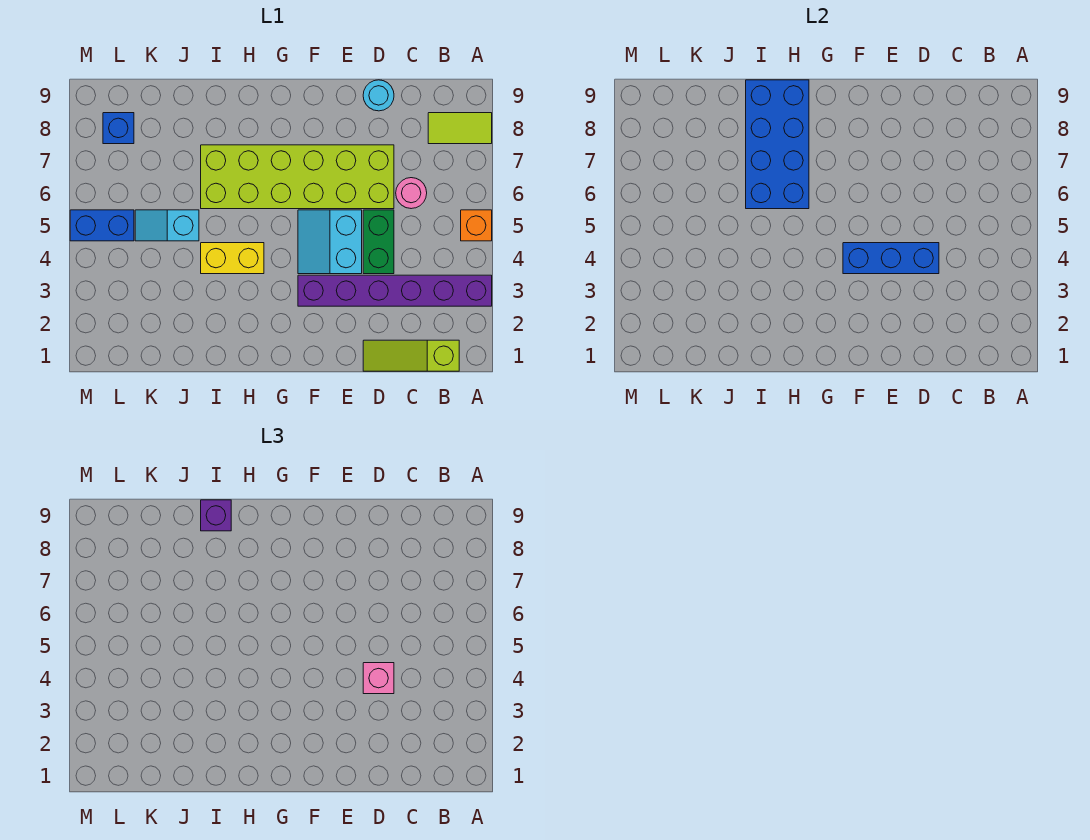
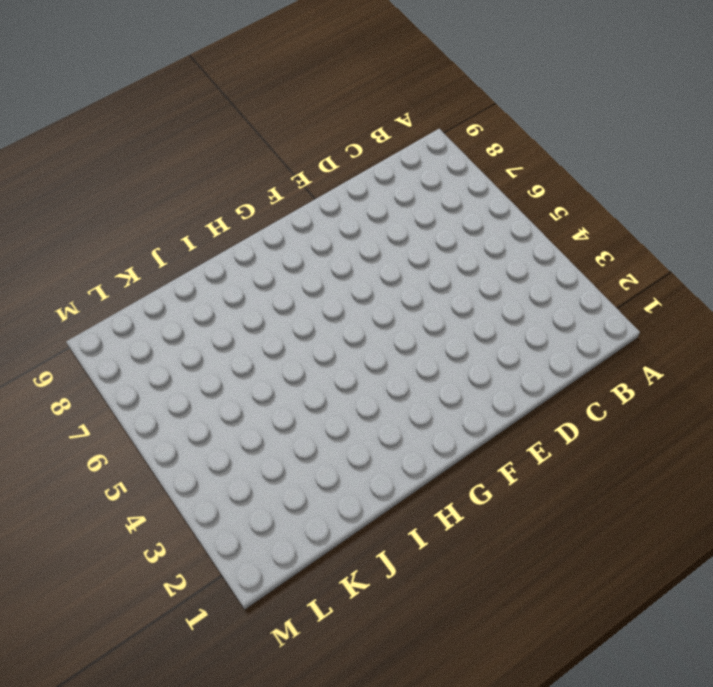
none -> purple brick A3:F3 level 1
none -> orange brick A5 level 1
none -> lime tile A8:B8 level 1

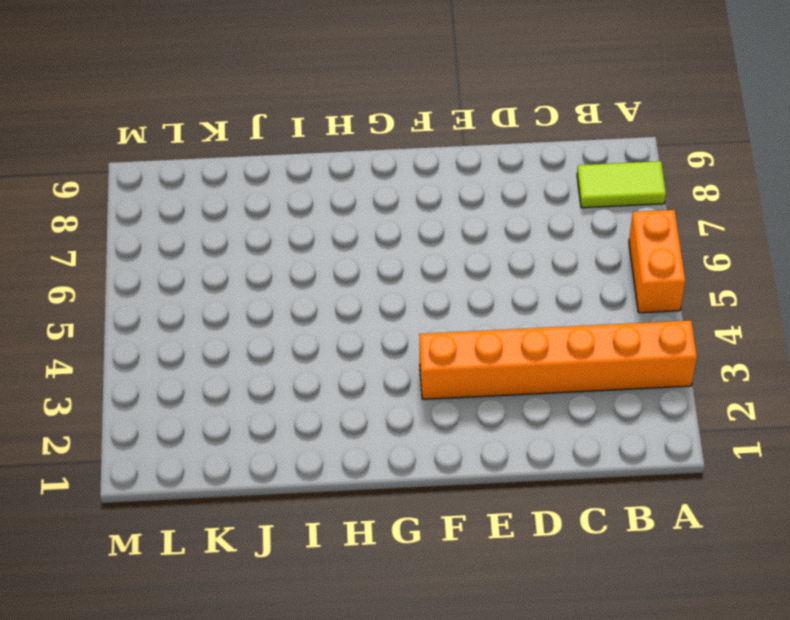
orange brick A3:F3 level 1 -> purple brick A3:F3 level 1
orange brick A5:A6 level 1 -> orange brick A5 level 1
none -> lime slope B1:D1 level 1 top B
none -> pink round brick C6 level 1
none -> green brick D4:D5 level 1

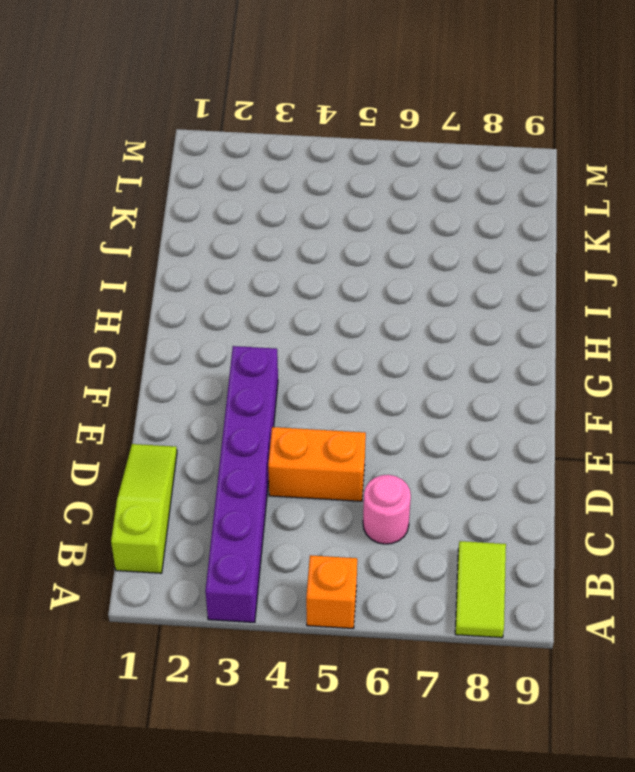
orange brick D4:D5 level 1 -> green brick D4:D5 level 1
none -> lime brick D6:I7 level 1
none -> cyan round brick D9 level 1
none -> cyan slope E4:F5 level 1 top E

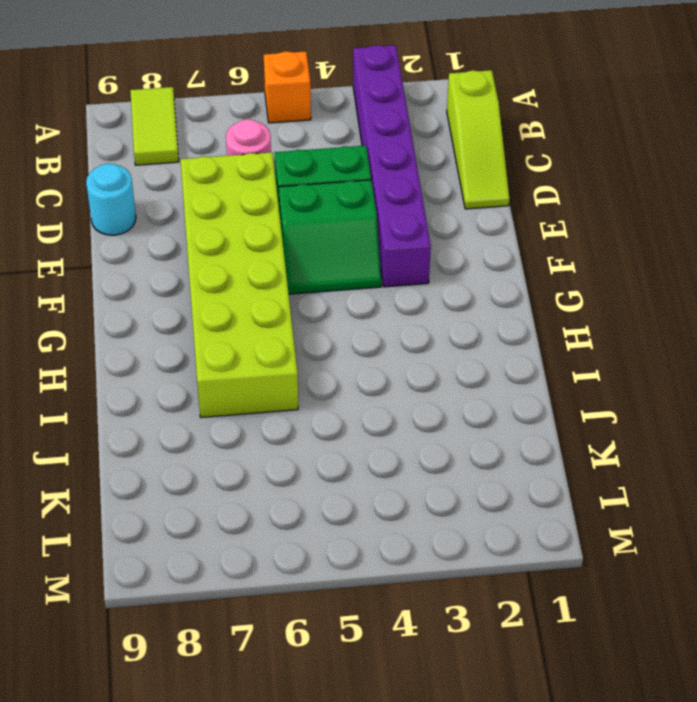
green slope E4:F5 level 1 top E -> cyan slope E4:F5 level 1 top E
none -> yellow brick H4:I4 level 1
none -> cyan slope J5:K5 level 1 top J
none -> blue brick L5:M5 level 1

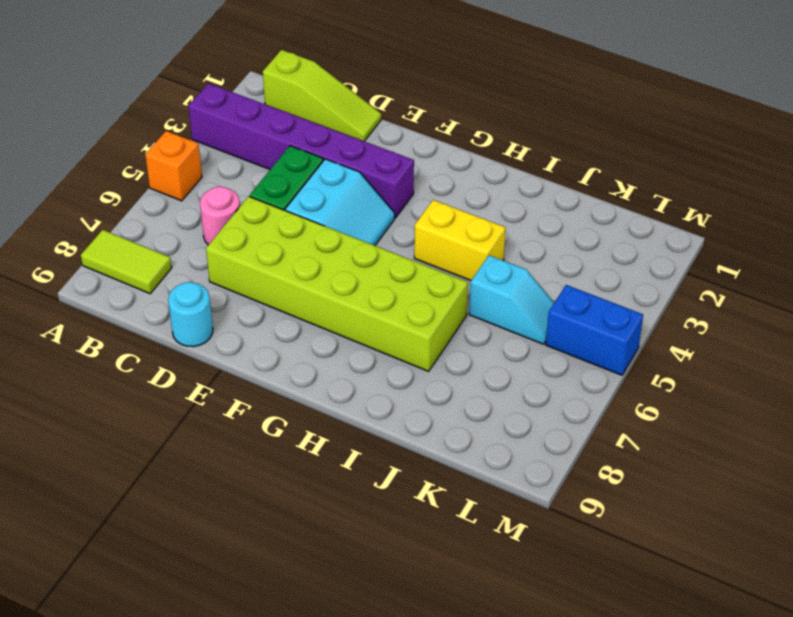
none -> blue brick L8 level 1
none -> blue brick D4:F4 level 2
none -> blue brick H6:I9 level 2

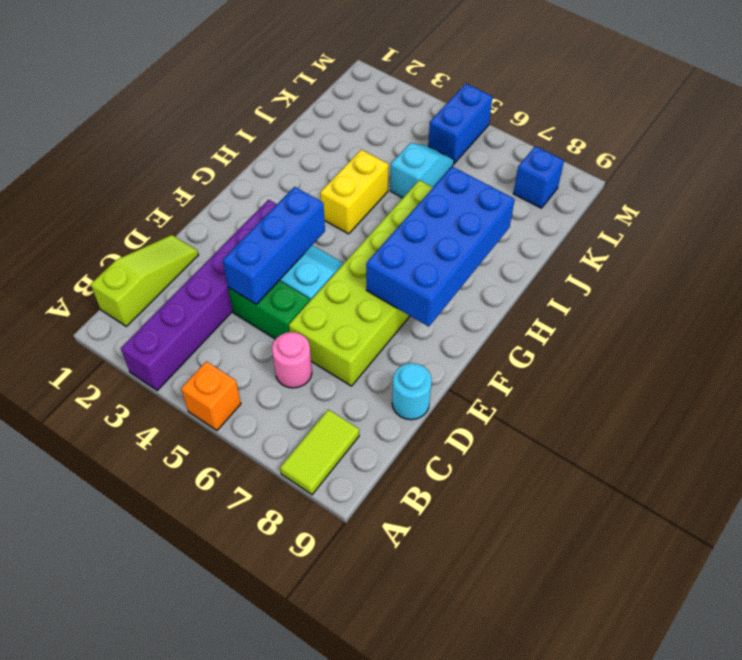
blue brick F7:I8 level 2 -> blue brick H6:I9 level 2
none -> pink brick D4 level 3
none -> purple brick I9 level 3

